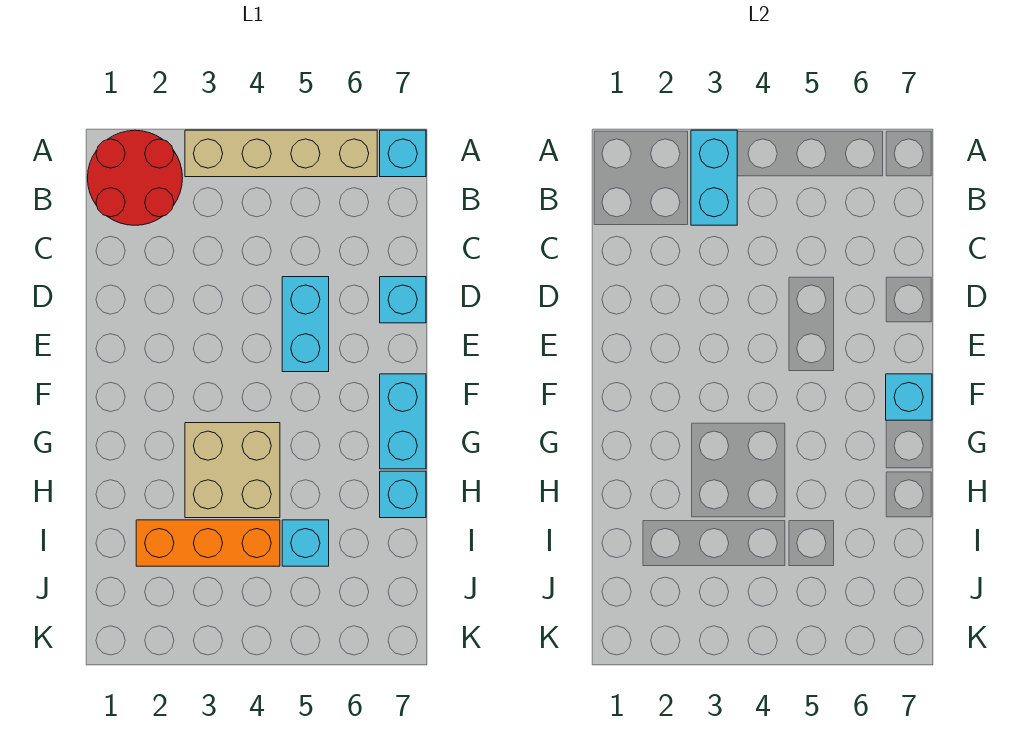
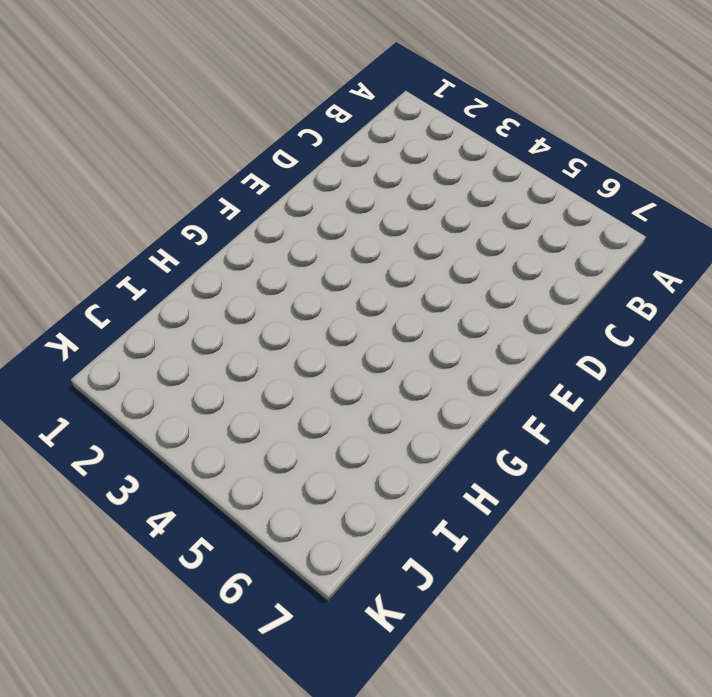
none -> red round brick A1:B2 level 1
none -> tan brick A3:A6 level 1
none -> cyan brick A7 level 1

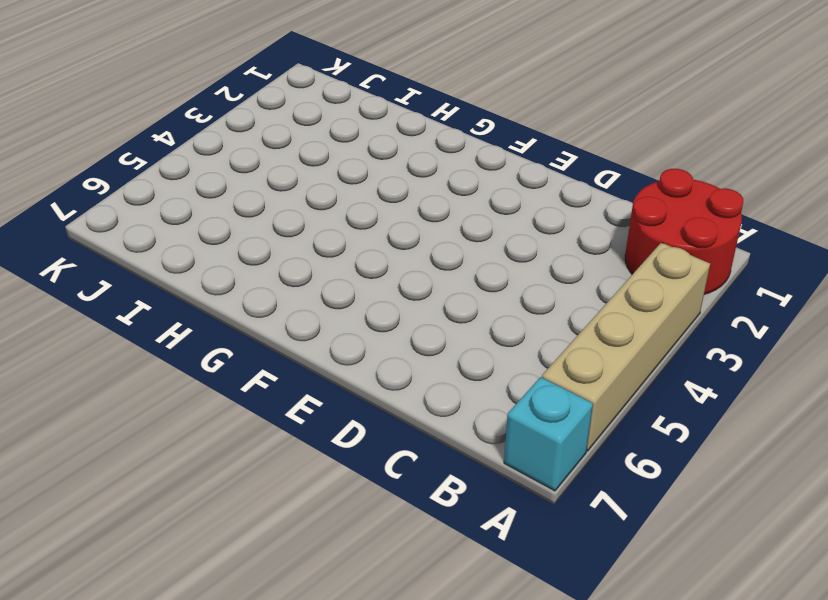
none -> cyan brick D5:E5 level 1
none -> cyan brick D7 level 1
none -> cyan brick F7:G7 level 1

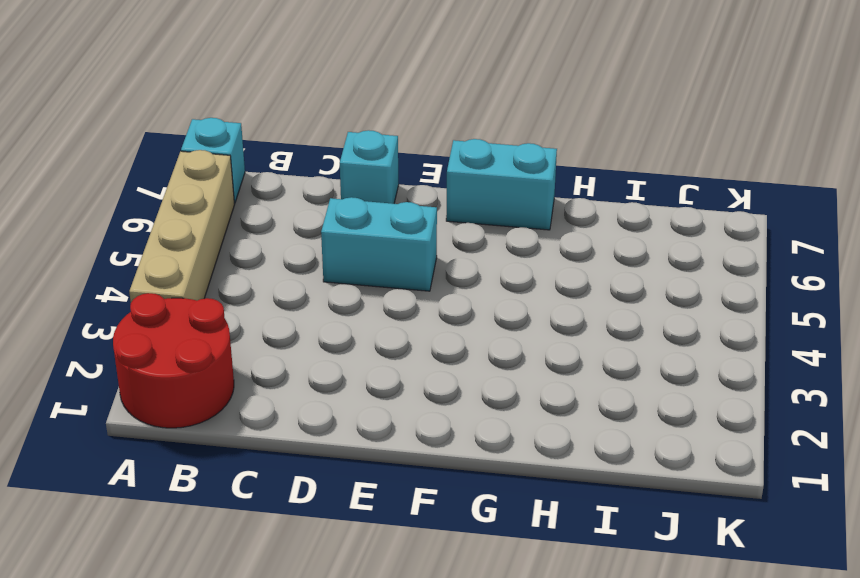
none -> tan brick G3:H4 level 1
none -> cyan brick H7 level 1
none -> orange brick I2:I4 level 1

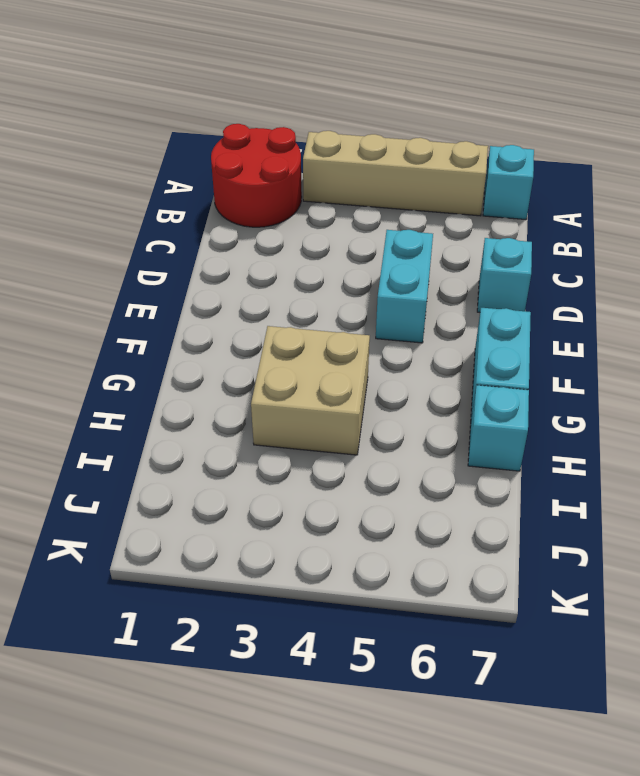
none -> orange brick I2:I4 level 1
none -> cyan brick I5 level 1
none -> cyan brick A3:B3 level 2

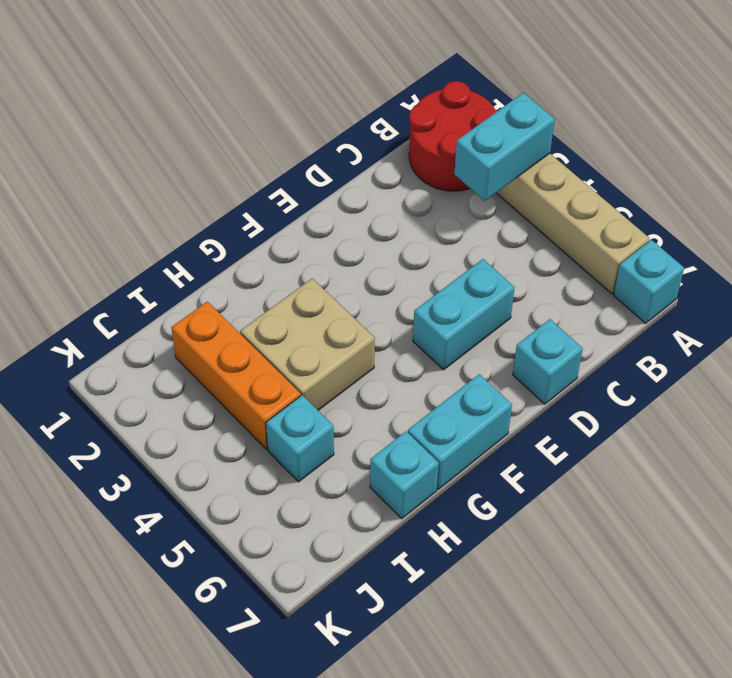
none -> cyan brick F7 level 2

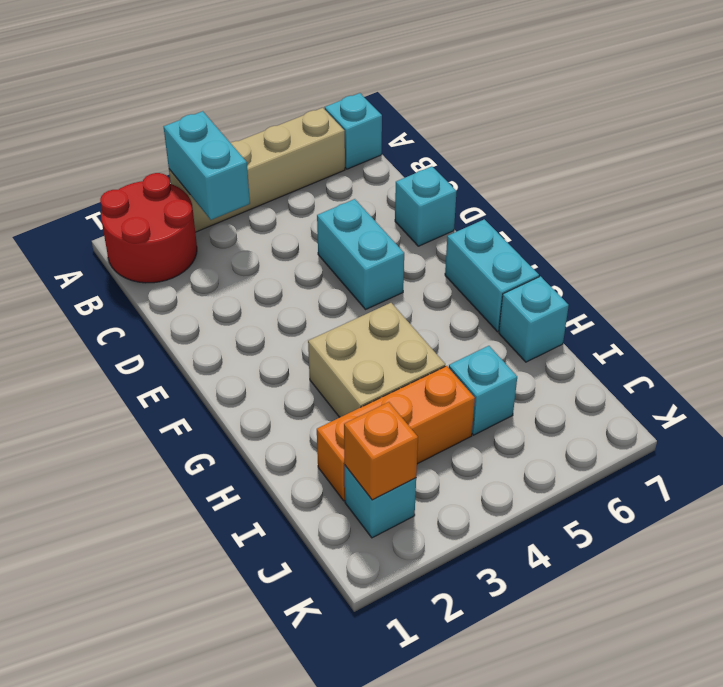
cyan brick J2 level 1 -> cyan brick F7 level 2
orange brick J2 level 2 -> none

